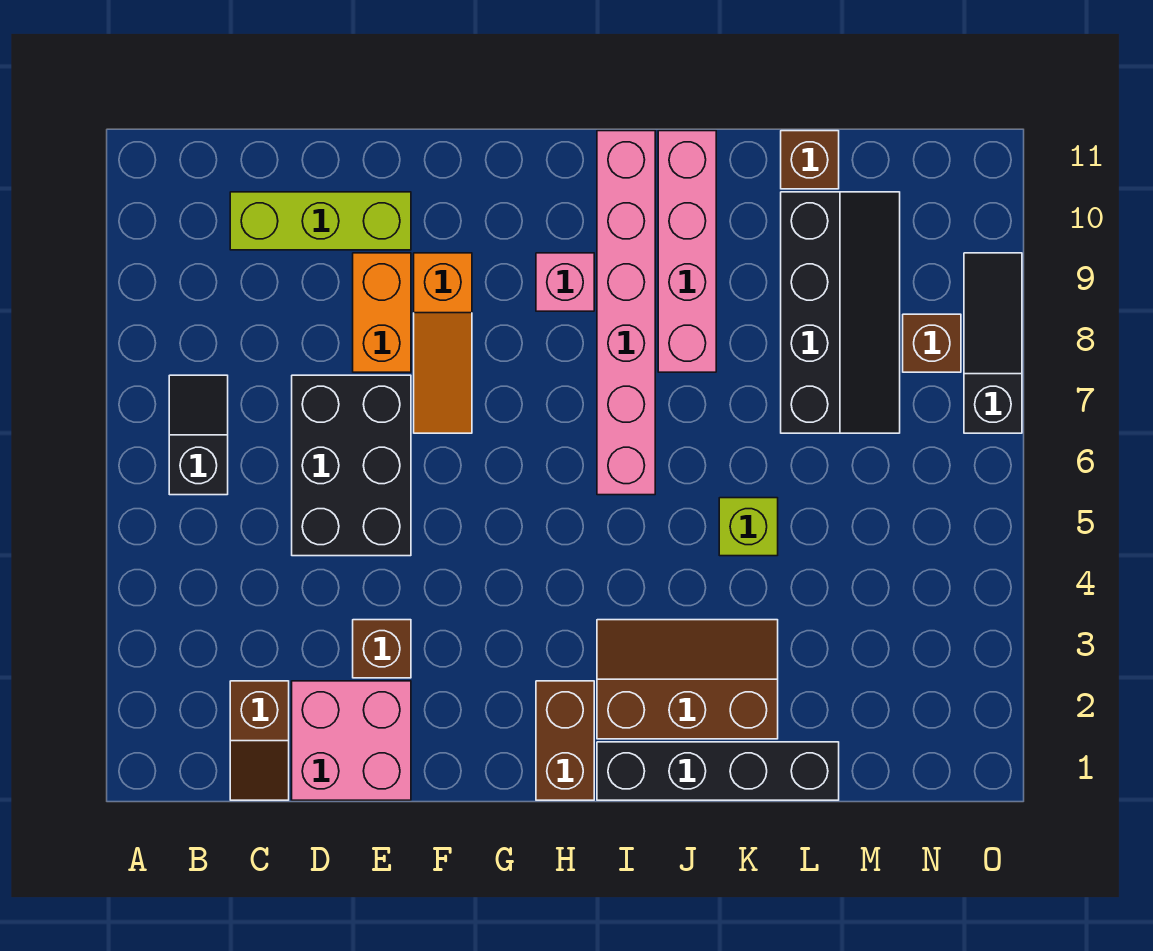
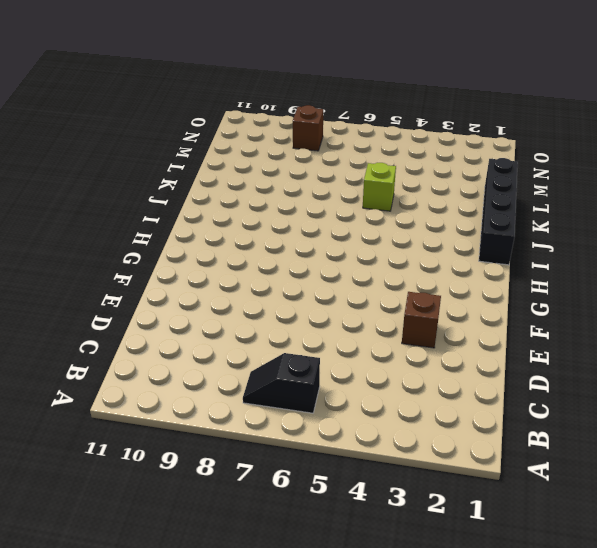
none -> brown slope C1:C2 level 1 top 2
none -> lime brick C10:E10 level 1
none -> pink brick D1:E2 level 1

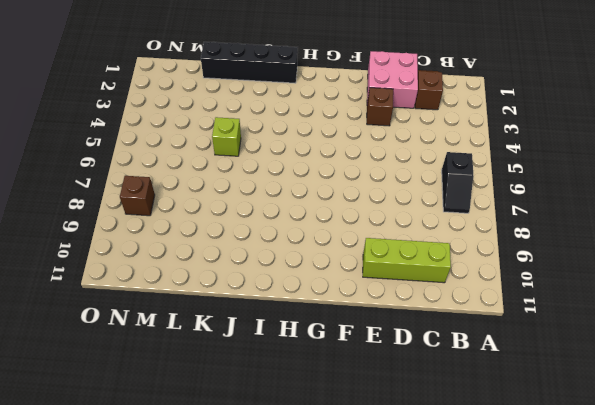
none -> black brick D5:E7 level 1
none -> orange brick E8:E9 level 1
none -> orange slope F7:F9 level 1 top 9

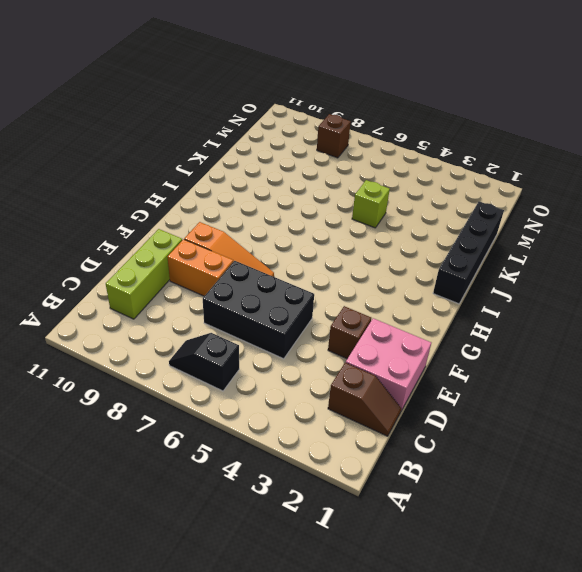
none -> brown brick H1:H2 level 1
none -> pink brick H9 level 1
none -> brown slope I2:K3 level 1 top 2

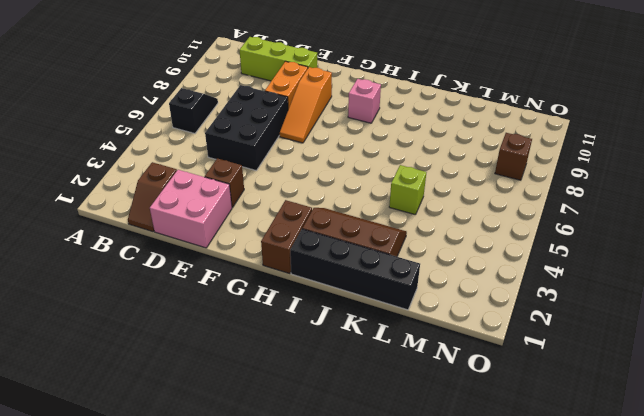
none -> pink brick I6:I11 level 1
none -> pink brick J8:J11 level 1
none -> black slope L7:M10 level 1 top L

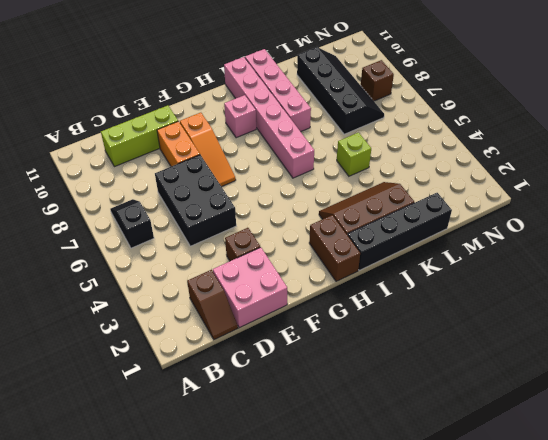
none -> brown brick L11 level 1
none -> black slope O7:O9 level 1 top 7

